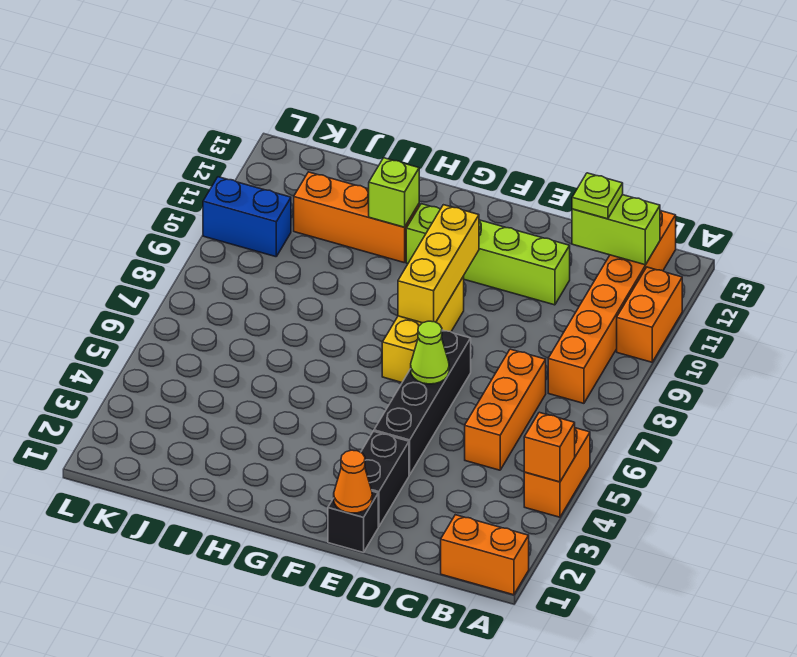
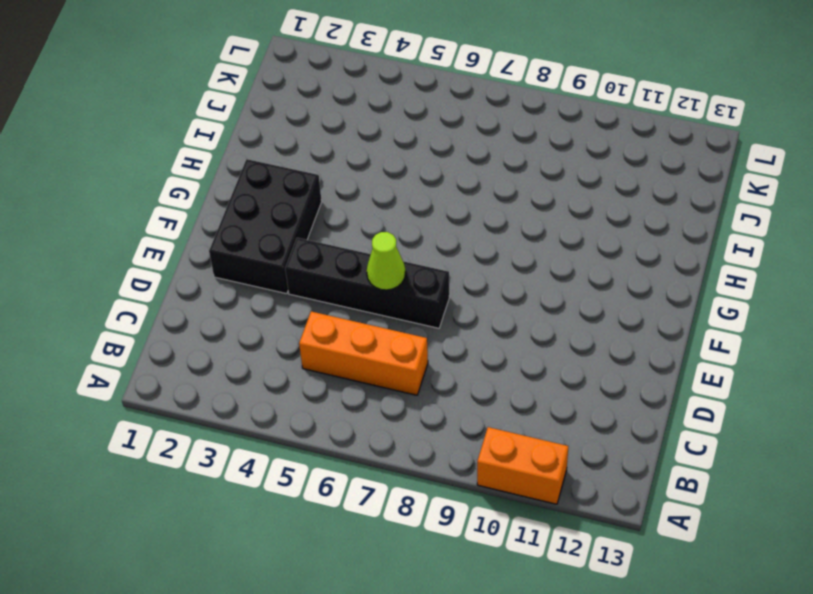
black brick E2:G3 level 1 -> black brick E2:E3 level 1
none -> orange brick A1:B1 level 1
none -> orange brick A4:A5 level 1
none -> orange brick B8:B13 level 1

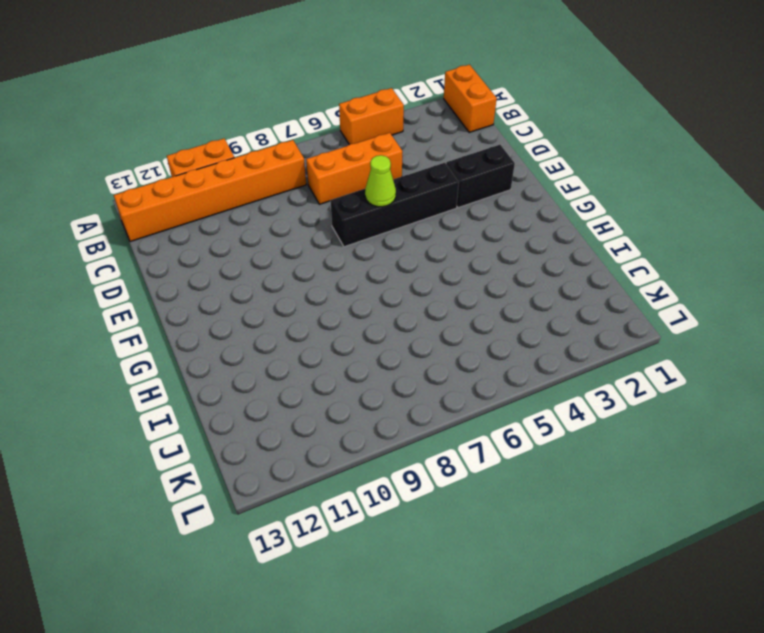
none -> lime brick D11:G11 level 1
none -> black brick E1 level 1
none -> yellow brick F7:F9 level 1

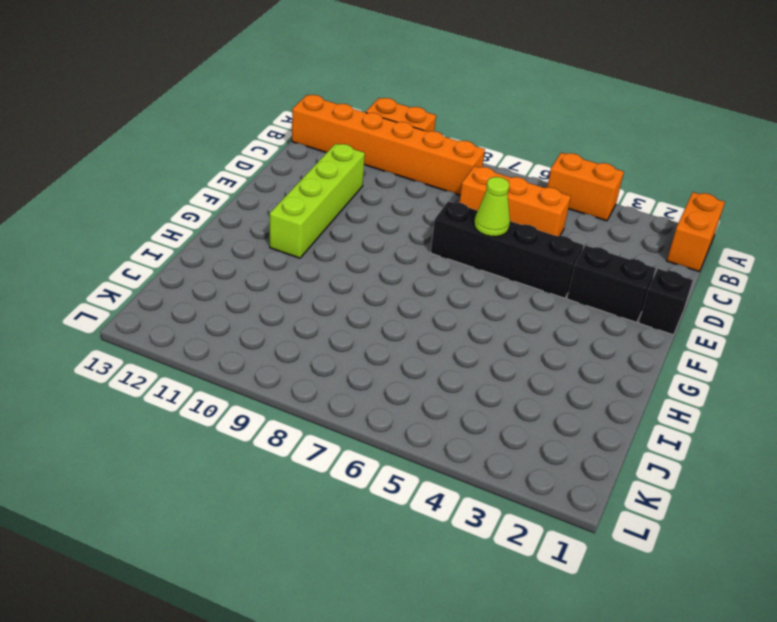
none -> yellow brick F7:F9 level 1
none -> orange brick H11:J11 level 1
none -> blue brick K10:L10 level 1

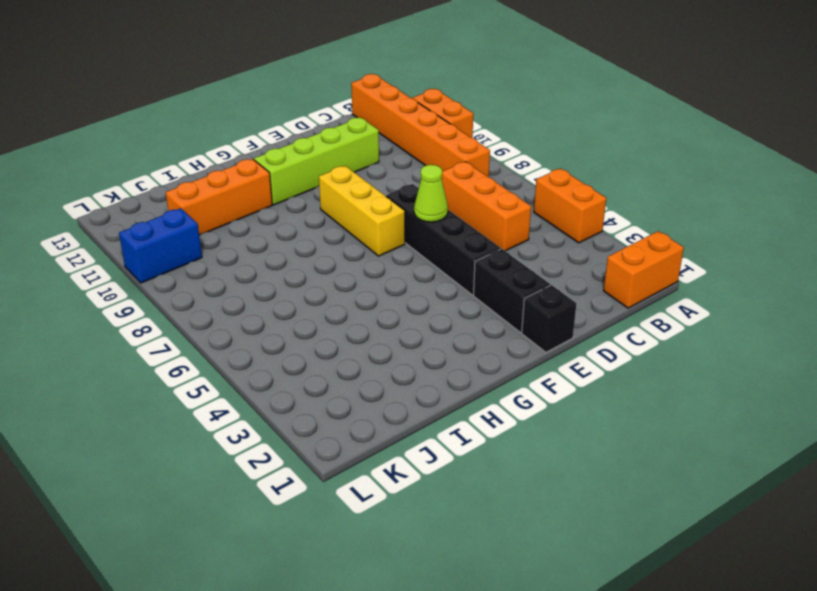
none -> orange brick A4 level 2
none -> lime brick B12:C12 level 2
none -> orange cone E1 level 2

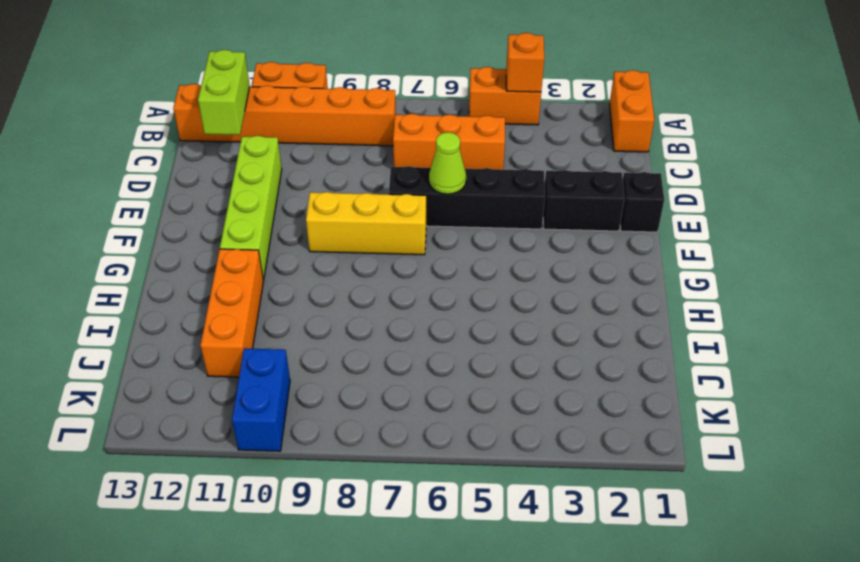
none -> orange cone E1 level 2
none -> yellow brick F8:F10 level 2
none -> lime brick H11 level 2

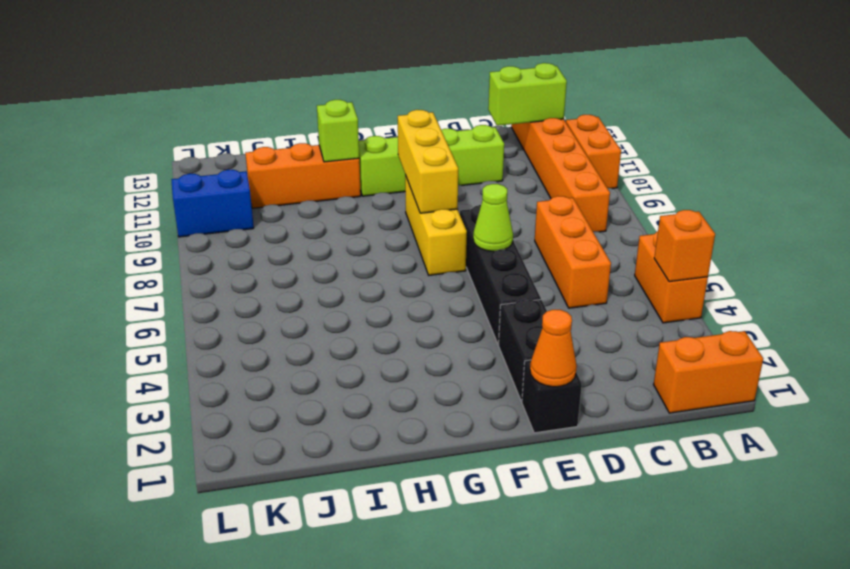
none -> lime plate C12 level 3

